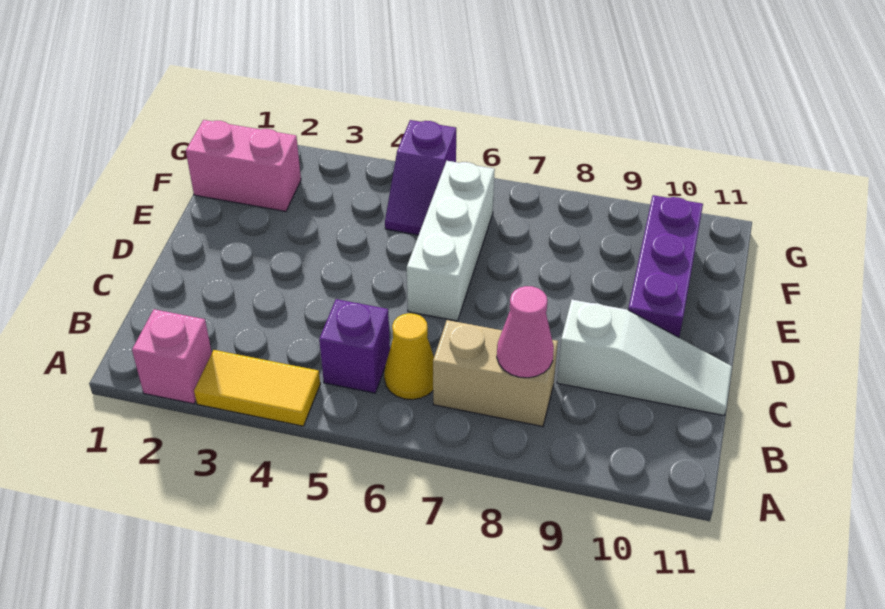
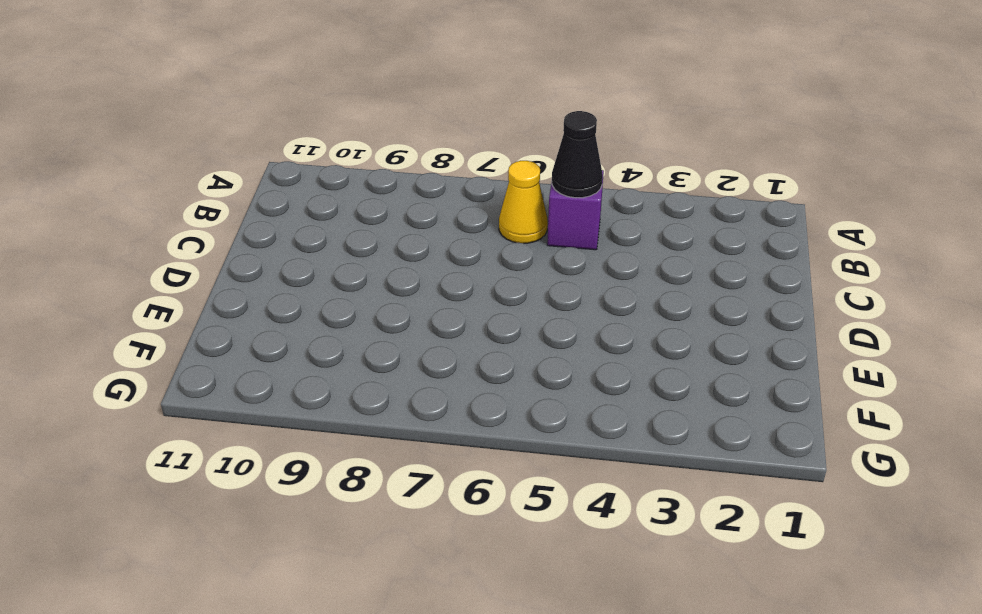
black cone B5 level 2 -> none
none -> pink brick A2 level 1
none -> yellow tile A3:A4 level 1

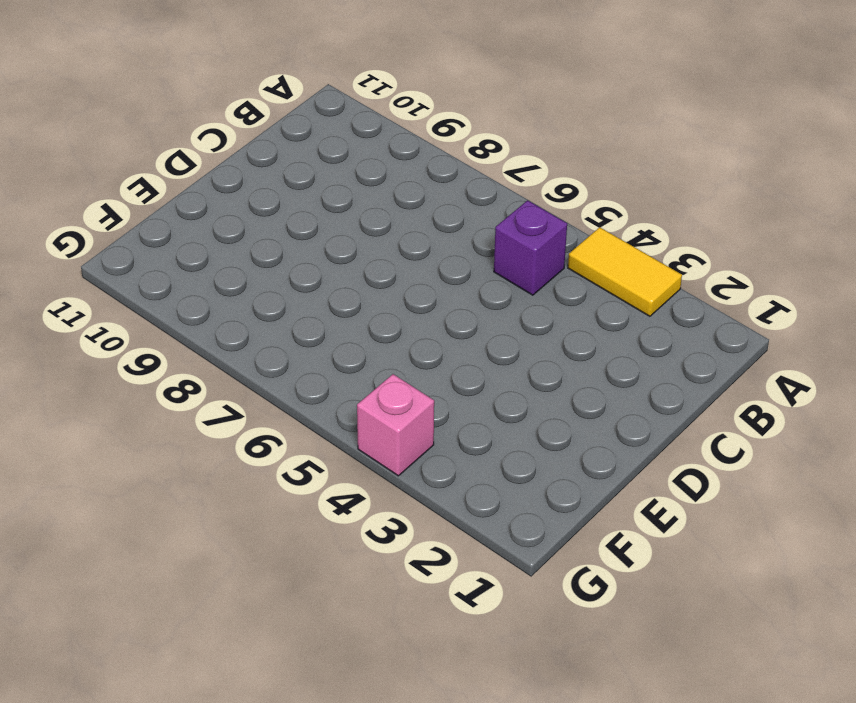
pink brick G4 level 1 -> pink brick A2 level 1
none -> yellow cone B6 level 1
none -> tan brick B7:B8 level 1

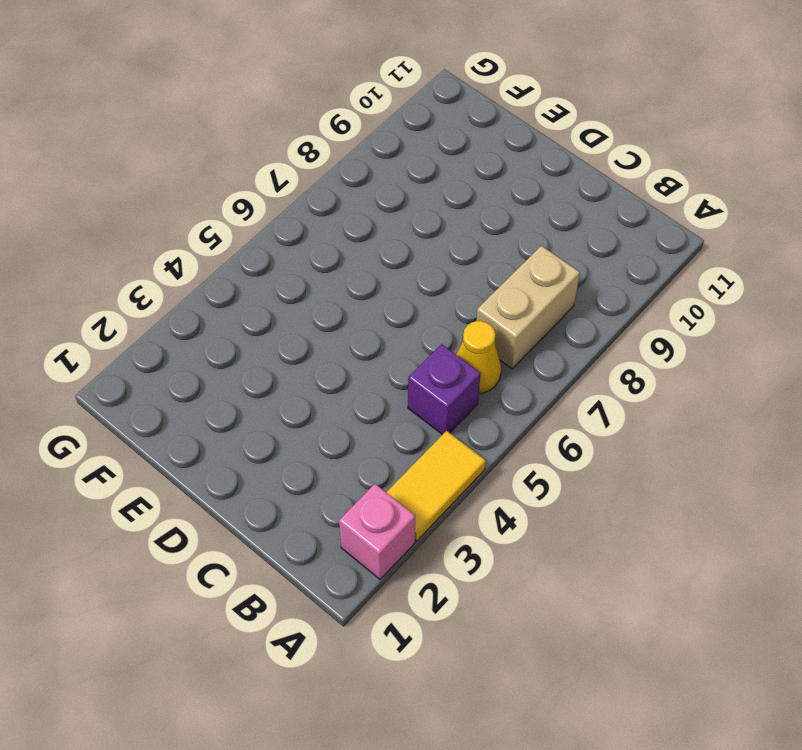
none -> white slope C9:C11 level 1 top 9
none -> white brick D6:F6 level 1

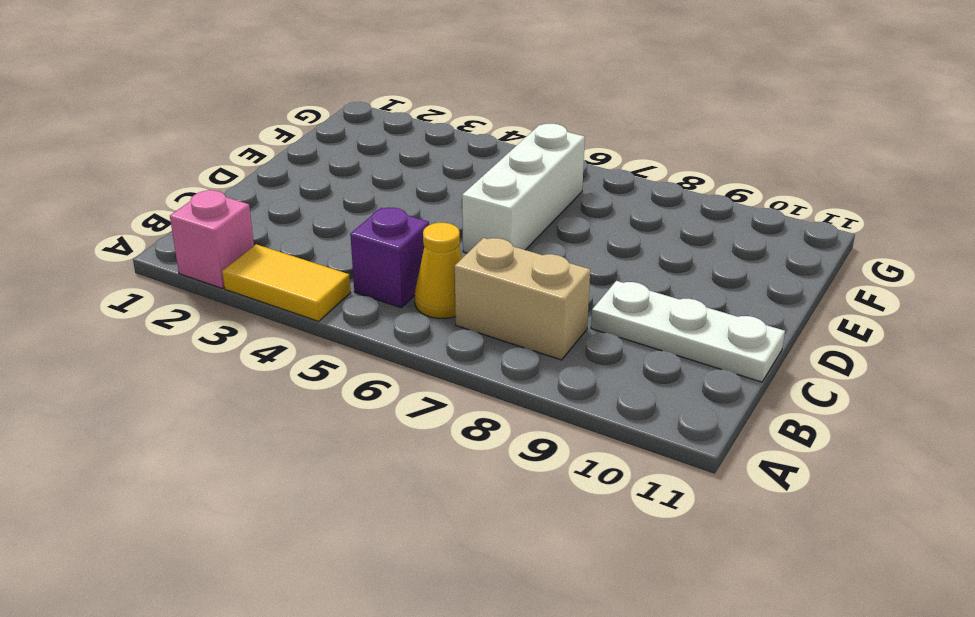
white plate C9:C11 level 1 -> white slope C9:C11 level 1 top 9
none -> purple brick D10:F10 level 1
none -> pink brick F1:F2 level 1

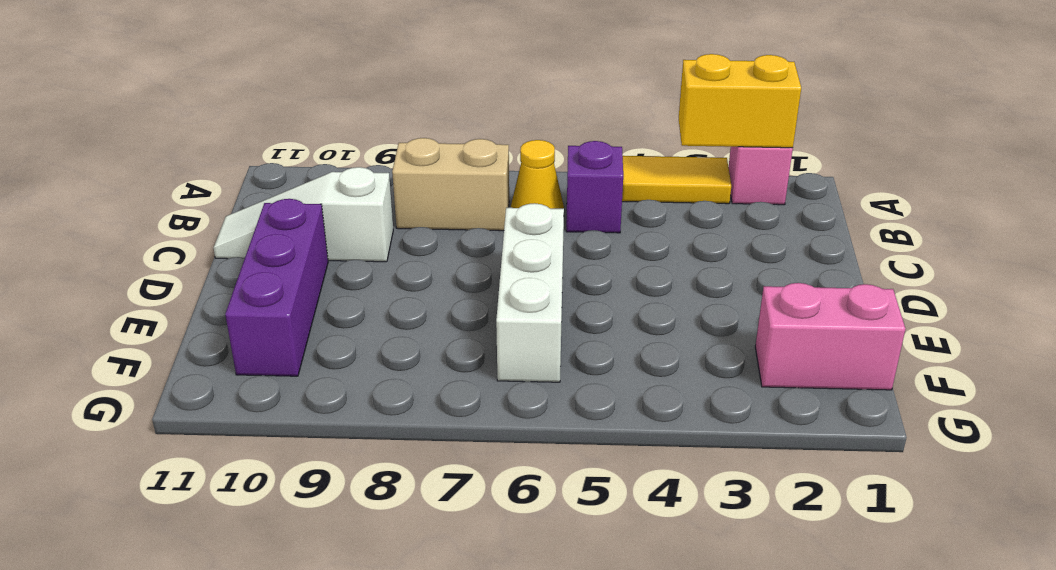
yellow brick A2:A3 level 2 -> none
none -> purple slope F5:G5 level 1 top G
none -> pink cone B8 level 2

